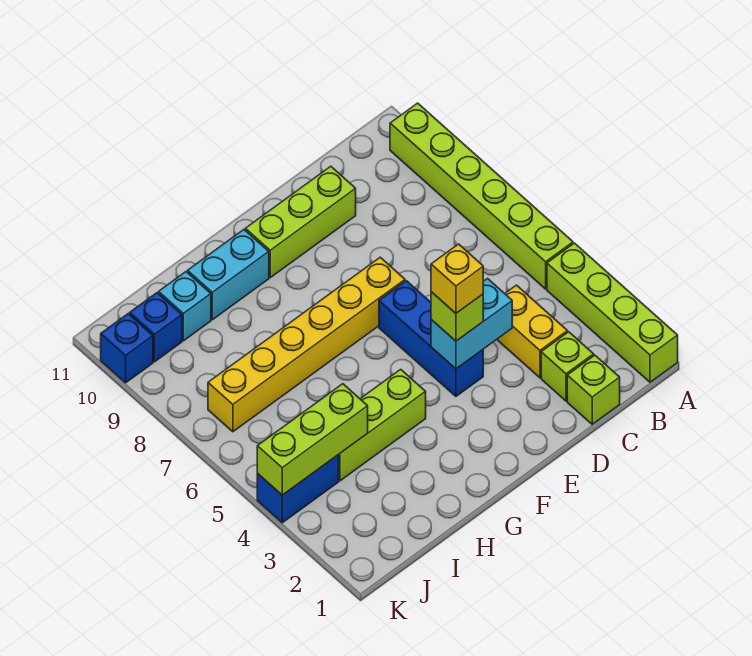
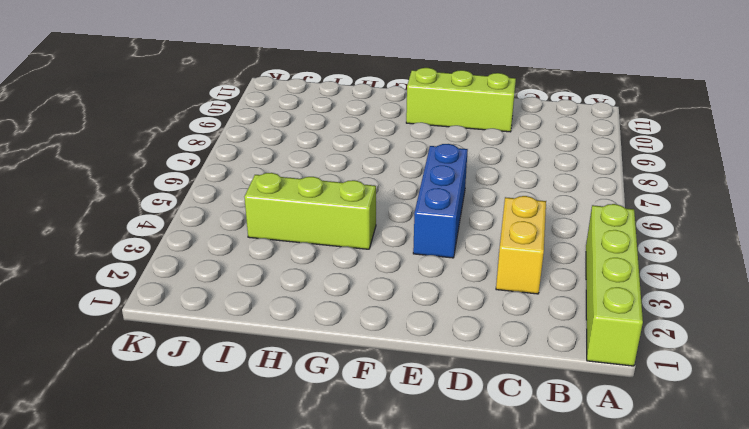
none -> lime brick A5:A10 level 1
none -> lime brick C1 level 1
none -> lime brick C2 level 1

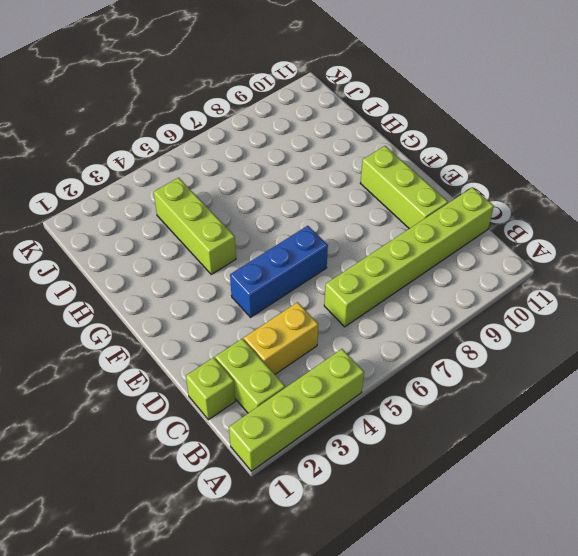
lime brick B2:C2 level 1 -> lime brick C2 level 1
lime brick C6:C11 level 1 -> lime brick A5:A10 level 1
none -> yellow brick E7:J7 level 1
none -> cyan brick G10:H10 level 1
none -> cyan brick I10 level 1

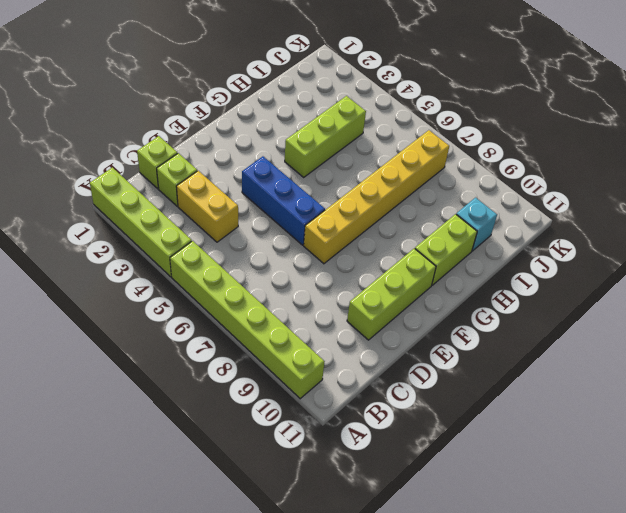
lime brick G10:H10 level 1 -> cyan brick G10:H10 level 1
none -> blue brick J4:K4 level 1
none -> blue brick J10 level 1
none -> blue brick K10 level 1

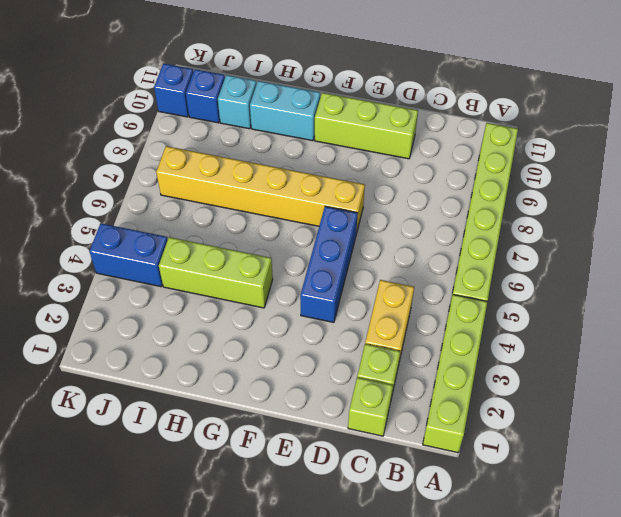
none -> cyan brick D4:E4 level 2
none -> lime brick I4:K4 level 2
none -> lime brick E4 level 3

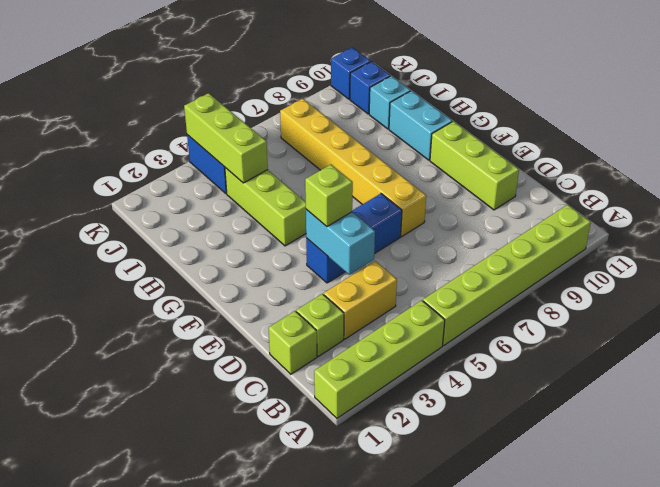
none -> yellow brick E4 level 4

